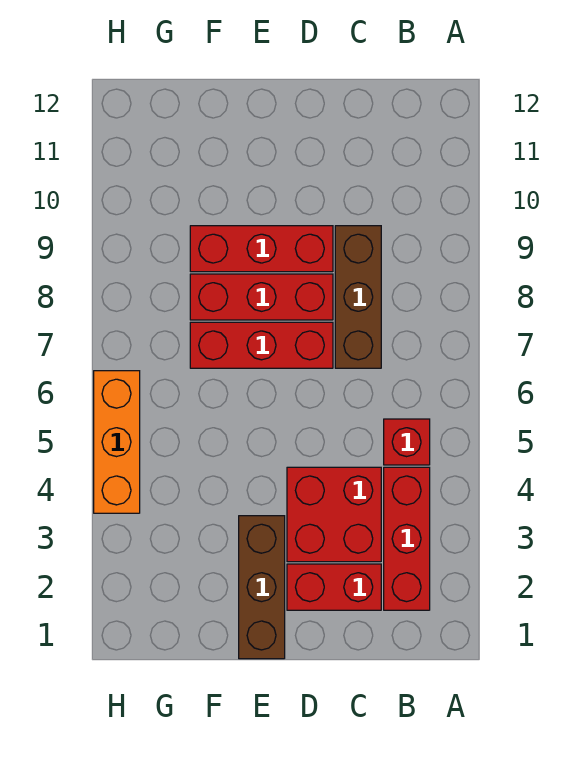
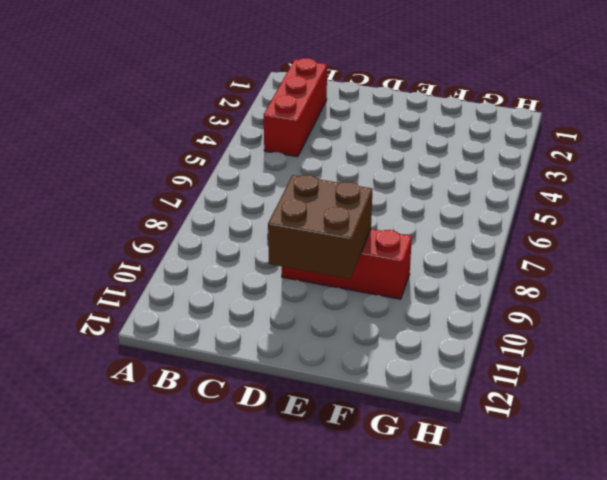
brown brick D9:E10 level 2 -> none
none -> red brick B5 level 1
none -> red brick C2:D2 level 1

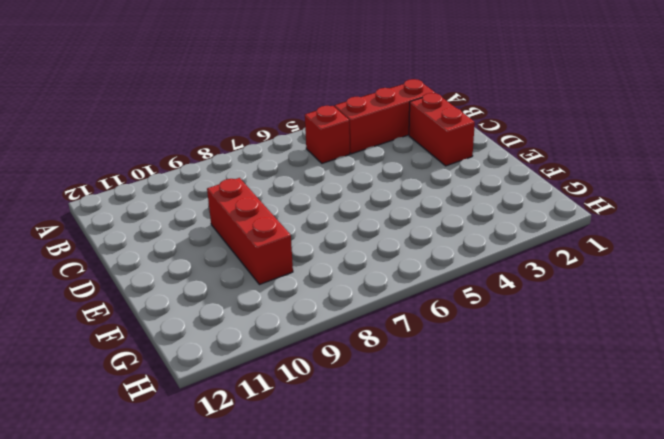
none -> red brick C3:D4 level 1
none -> brown brick C7:C9 level 1

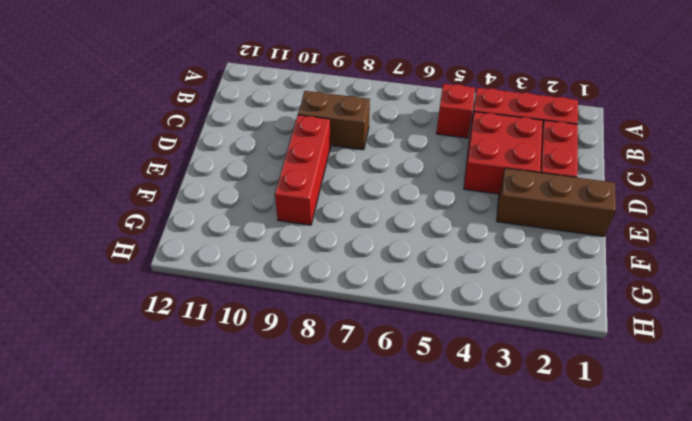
brown brick C8:C9 level 1 -> brown brick C7:C9 level 1
none -> red brick D7:F7 level 1
none -> red brick D8:F8 level 1

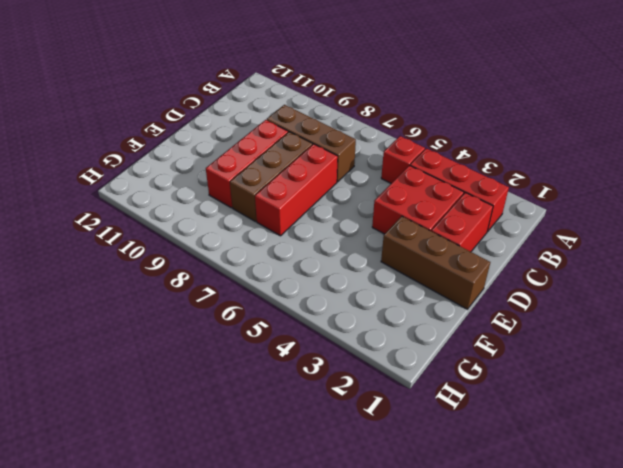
brown brick D8:F8 level 1 -> red brick D8:F8 level 1
none -> orange brick H4:H6 level 1

